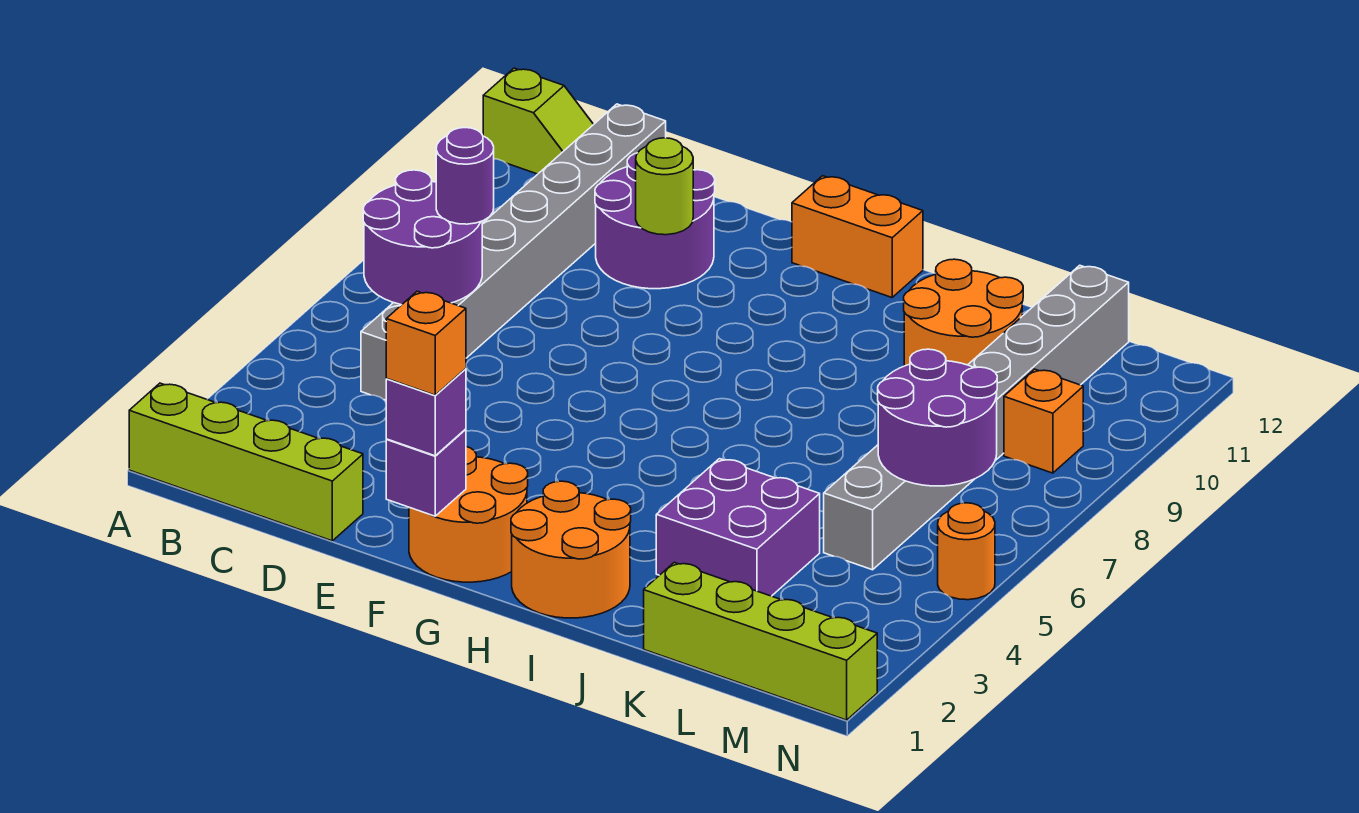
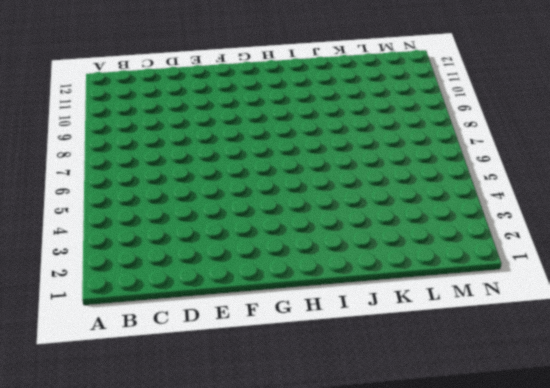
none -> lime brick A1:D1 level 1
none -> lime slope A12:B12 level 1 top A
none -> grey brick C5:C12 level 1

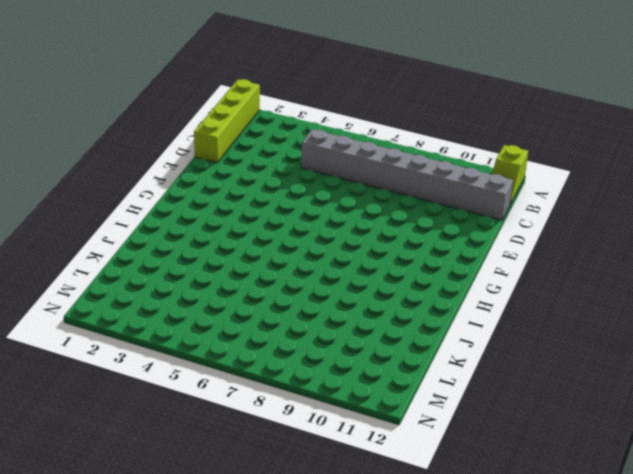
none -> purple round brick D10:E11 level 1
none -> orange round brick F1:G2 level 1
none -> orange brick G12:H12 level 1

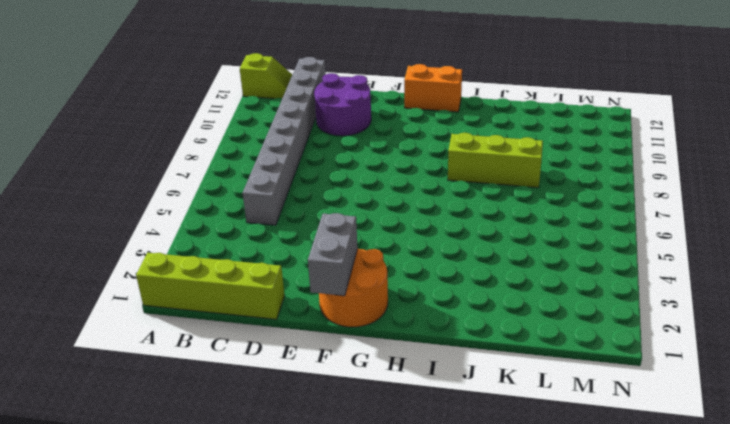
grey brick F1:F2 level 2 -> purple brick F1 level 2
lime brick I8:K8 level 1 -> none
none -> orange round brick H1:I2 level 1
none -> purple brick J3:K4 level 1
none -> orange round brick J10:K11 level 1

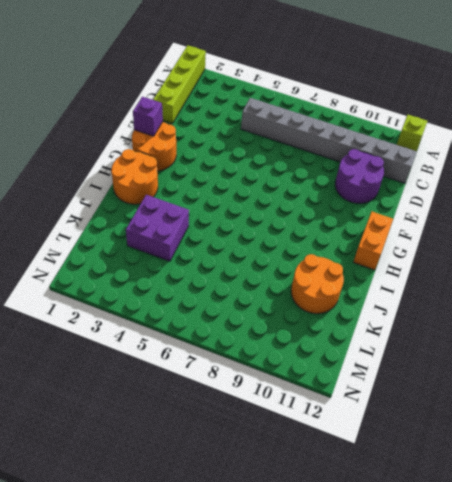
none -> lime brick K1:N1 level 1
none -> grey brick L5:L12 level 1
none -> orange brick M9 level 1

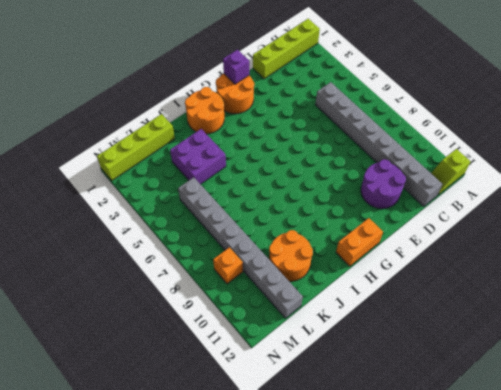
none -> orange round brick N5 level 1
none -> purple round brick B6:C7 level 2
none -> lime round brick E10 level 2

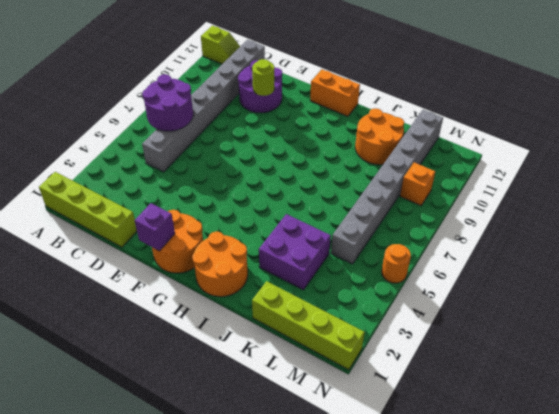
none -> purple round brick L6:M7 level 2
none -> purple round brick C7 level 3
none -> purple brick F1 level 3

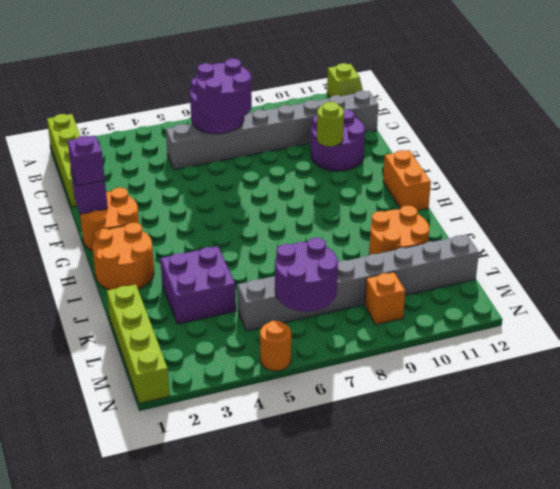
purple round brick C6:D7 level 3 -> purple round brick C7 level 3
none -> orange brick F1 level 4

